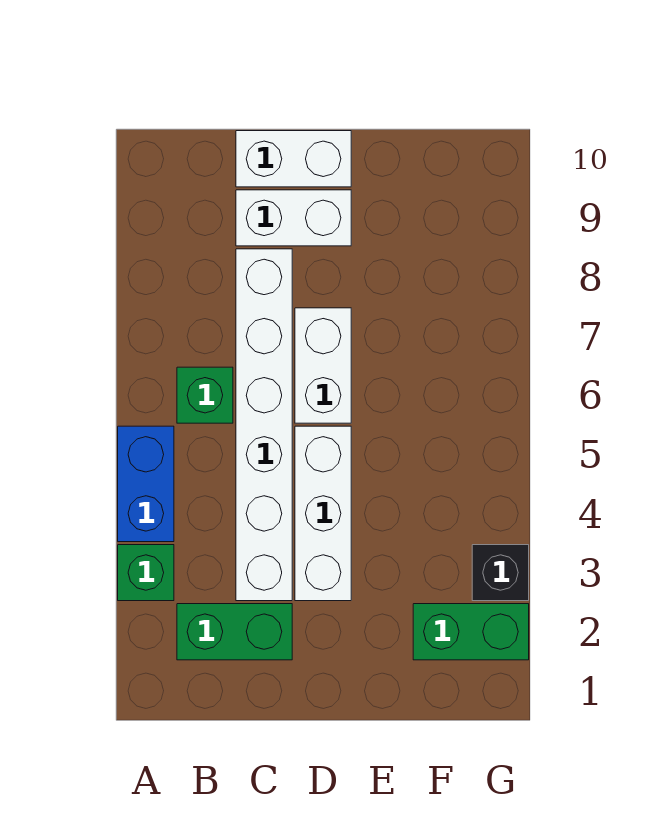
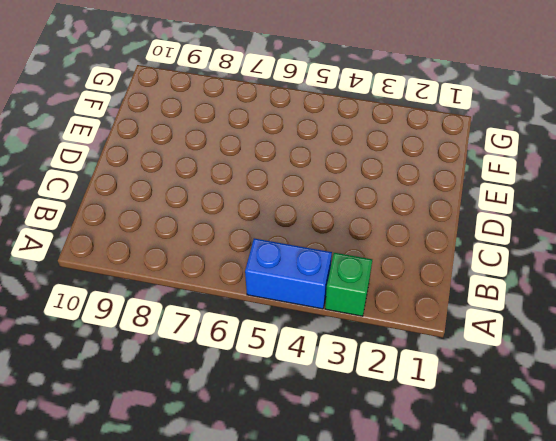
none -> green brick B2:C2 level 1
none -> green brick B6 level 1

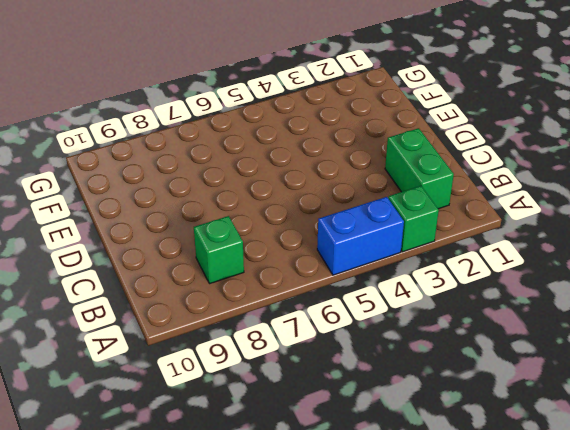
green brick B8 level 1 -> green brick B6 level 1
none -> white brick C3:C8 level 1
none -> white brick C9:D9 level 1

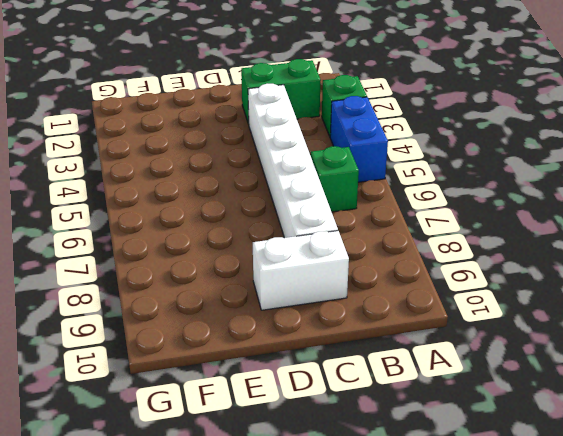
none -> white brick C10:D10 level 1
none -> white brick D3:D5 level 1

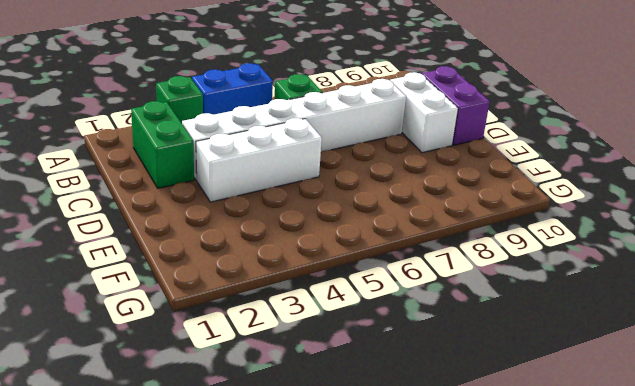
purple brick C10:D10 level 1 -> white brick C10:D10 level 1
none -> white brick D6:D7 level 1
none -> green brick F2:G2 level 1

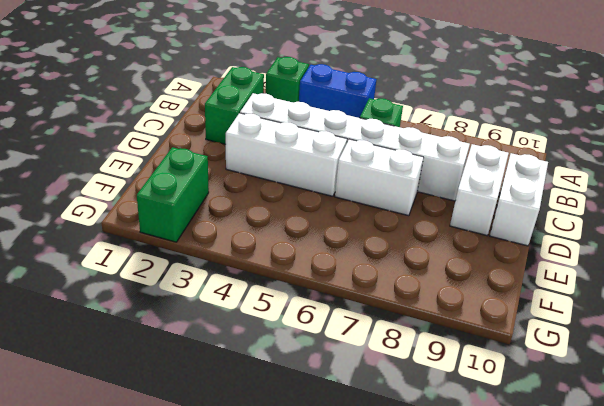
none -> black brick G3 level 1

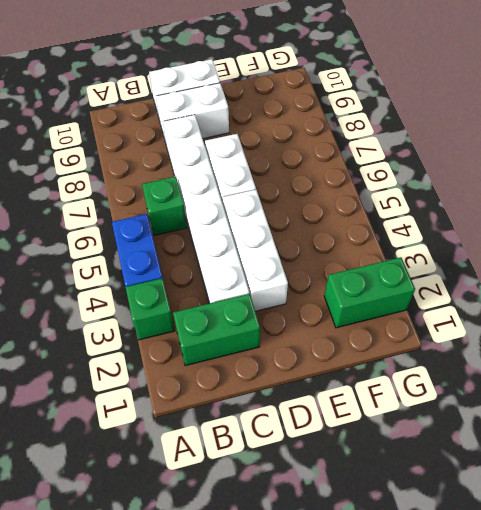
none -> black brick G3 level 1

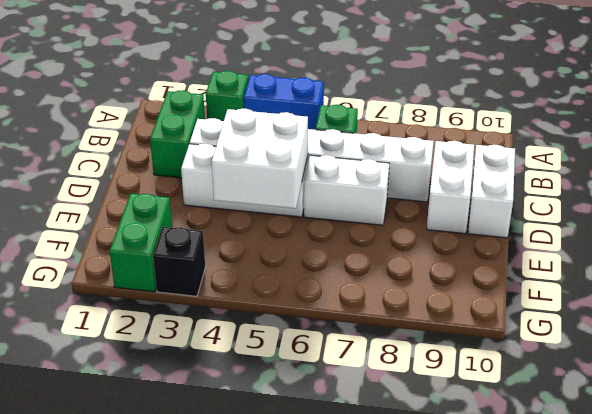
white brick D4:E5 level 2 -> none

